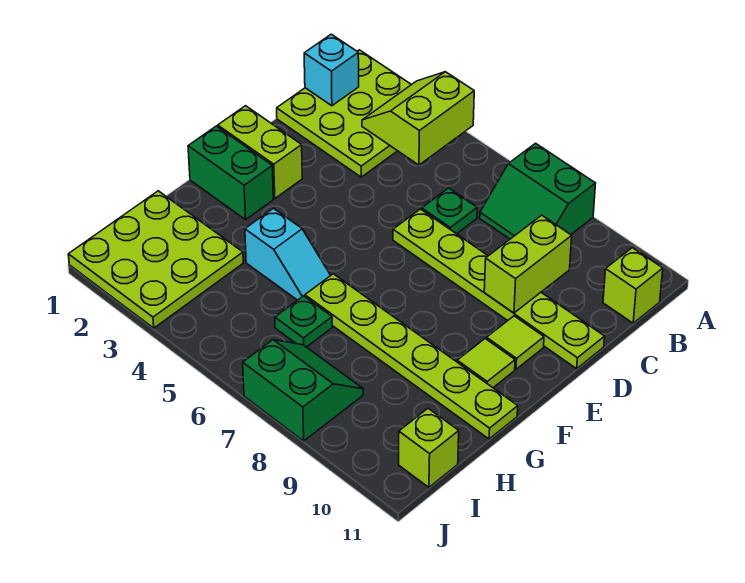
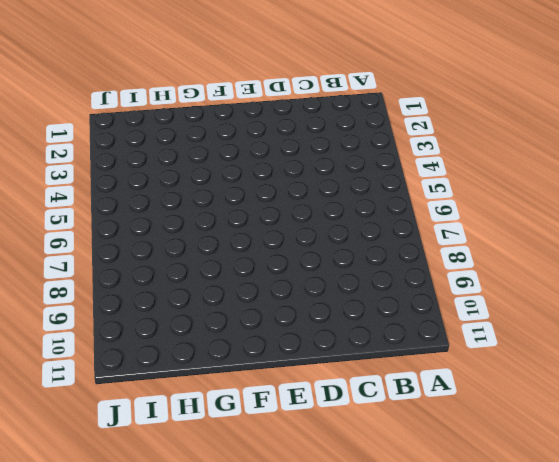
none -> lime plate A1:C3 level 1
none -> green slope A7:B8 level 1 top A
none -> lime brick B11 level 1

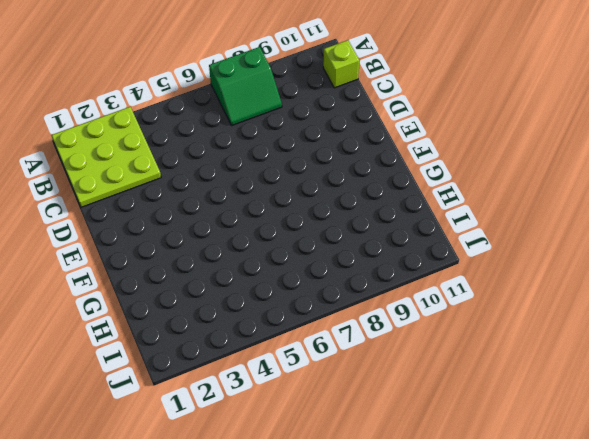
none -> green plate C6 level 1
none -> lime plate D6:D11 level 1
none -> lime brick E1:E2 level 1

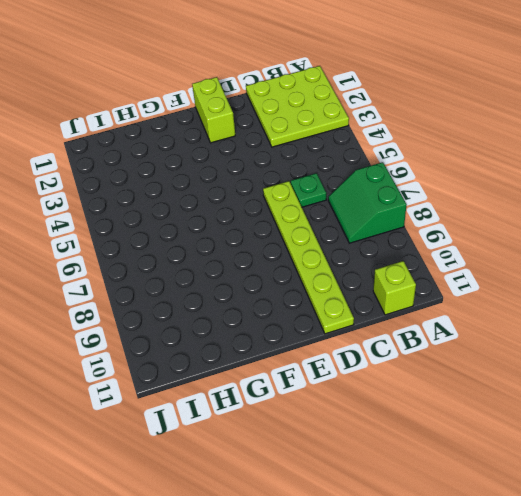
none -> lime tile E10 level 1
none -> green brick F1:F2 level 1
none -> lime tile F10 level 1

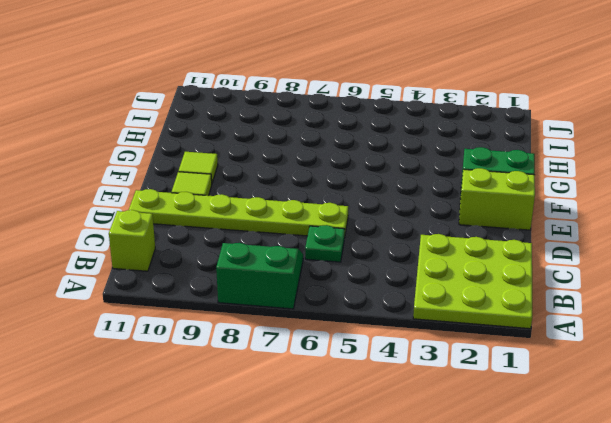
none -> cyan slope G4:G5 level 1 top 4
none -> lime plate G6:G11 level 1
none -> lime plate H1:J3 level 1

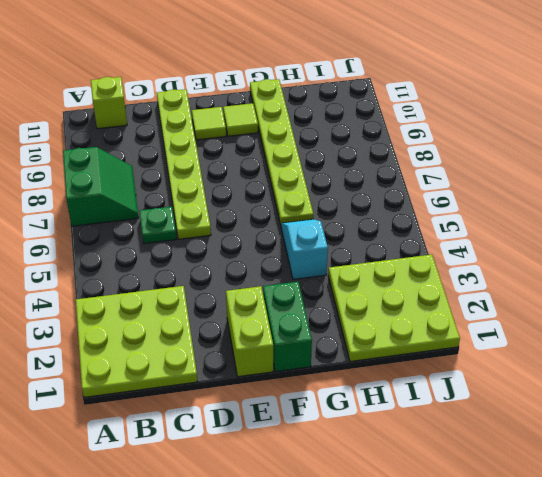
none -> green plate H6 level 1
none -> green slope I7:J8 level 1 top J
none -> lime brick I11 level 1

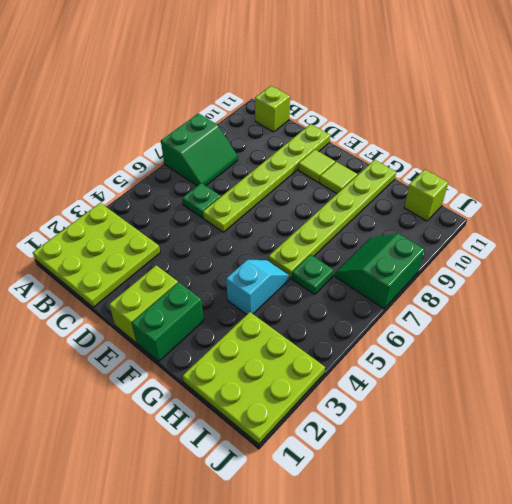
none -> lime slope A3:B4 level 2 top 4
none -> cyan brick B1 level 2
none -> lime brick C9:D9 level 2

